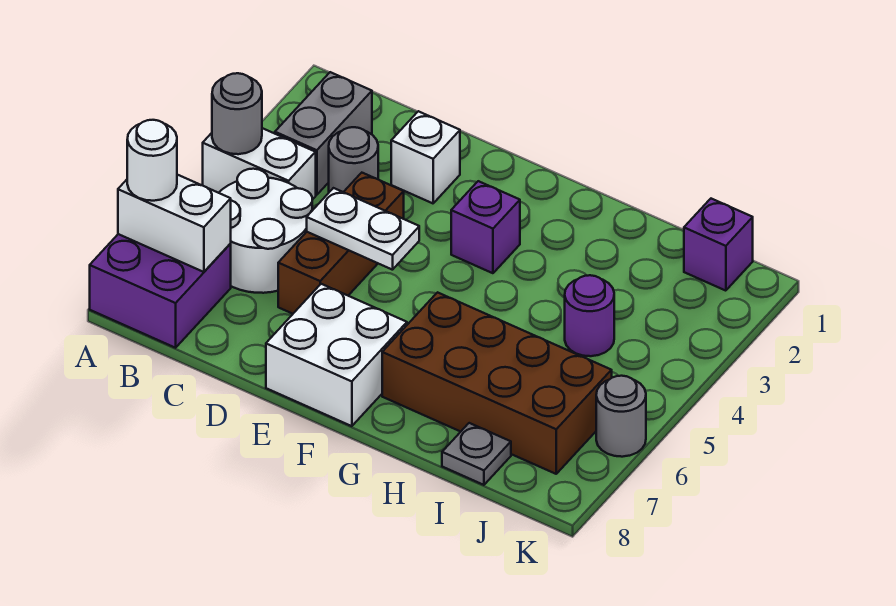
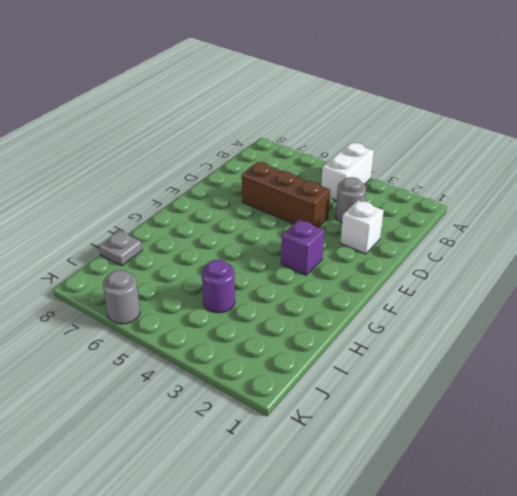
none -> purple brick A7:B8 level 1
none -> grey brick B2:B3 level 1
none -> white round brick B5:C6 level 1

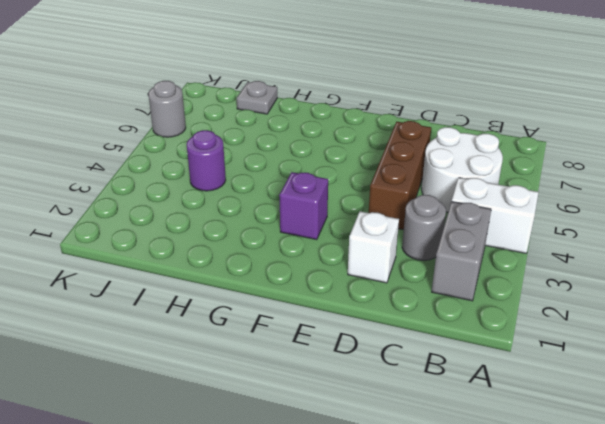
none -> purple brick A7:B8 level 1
none -> white brick E7:F8 level 1
none -> brown brick G6:J7 level 1

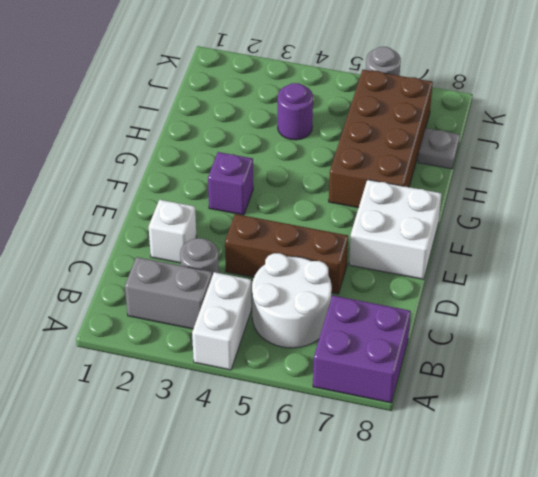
none -> purple brick J1 level 1
none -> grey round brick A4 level 2
none -> white brick A7:B7 level 2

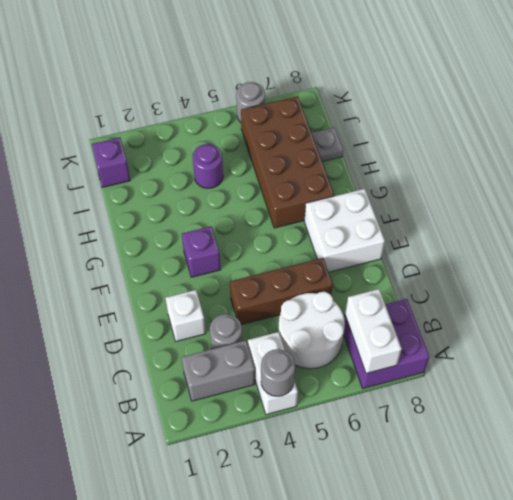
none -> white plate D5:E5 level 2
none -> white round brick A7 level 3

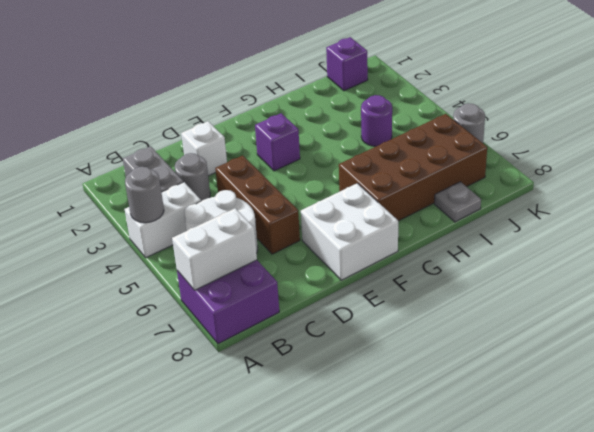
none -> white plate D5:E5 level 2
none -> white round brick A7 level 3

